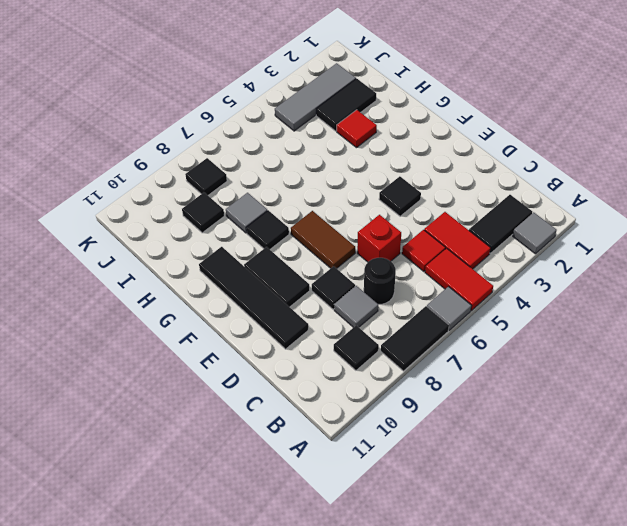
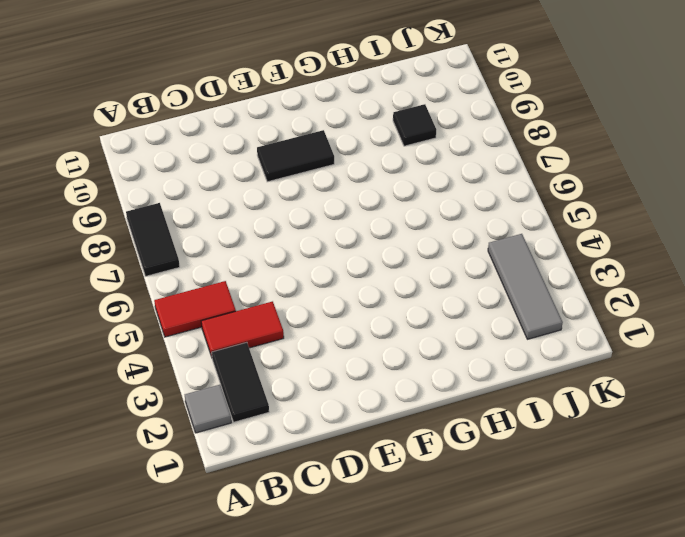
none -> grey tile A6 level 1
none -> black tile B9 level 1
none -> red tile C5 level 1

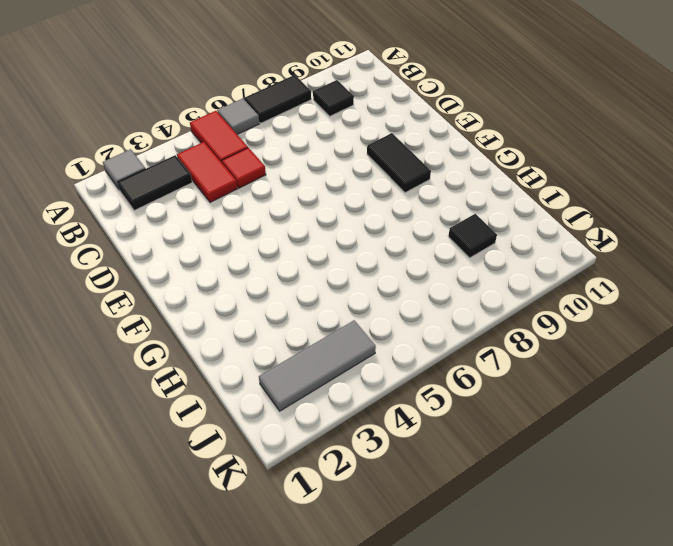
none -> black round brick C7 level 1
none -> grey tile C8 level 1
none -> red brick D6 level 1

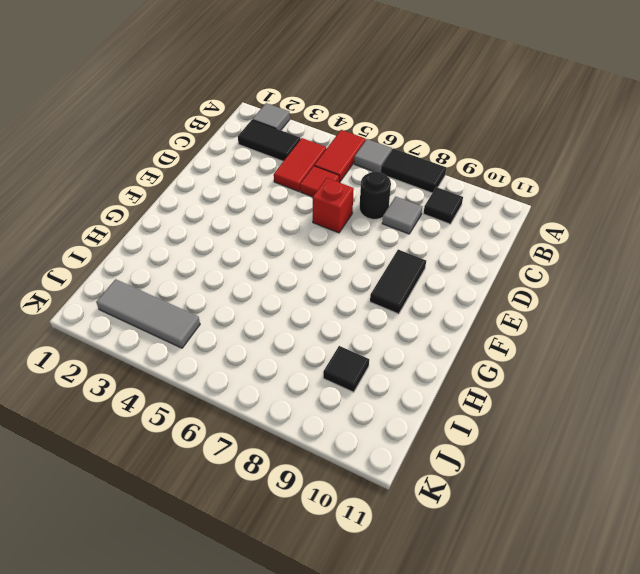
none -> black tile D8 level 1
none -> black tile D10:G10 level 1
none -> black tile E4 level 1

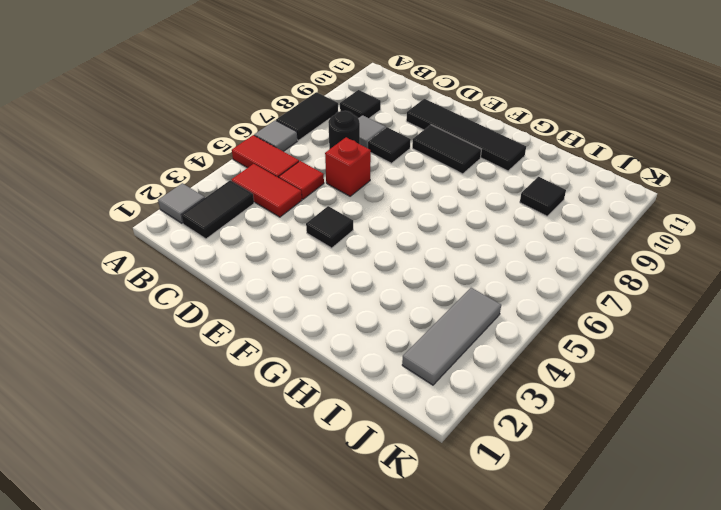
none -> brown tile E7:F7 level 1
none -> black tile G8 level 1
none -> red tile H3 level 1

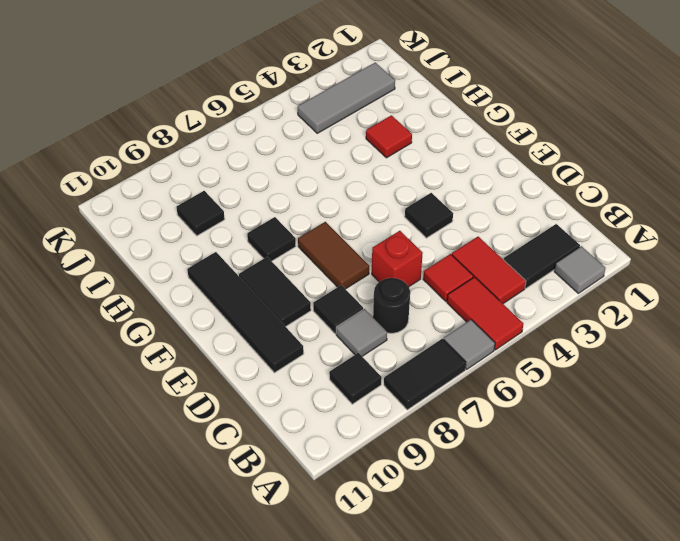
none -> grey tile H8 level 1
none -> black tile I2:I3 level 1
none -> black tile J8 level 1

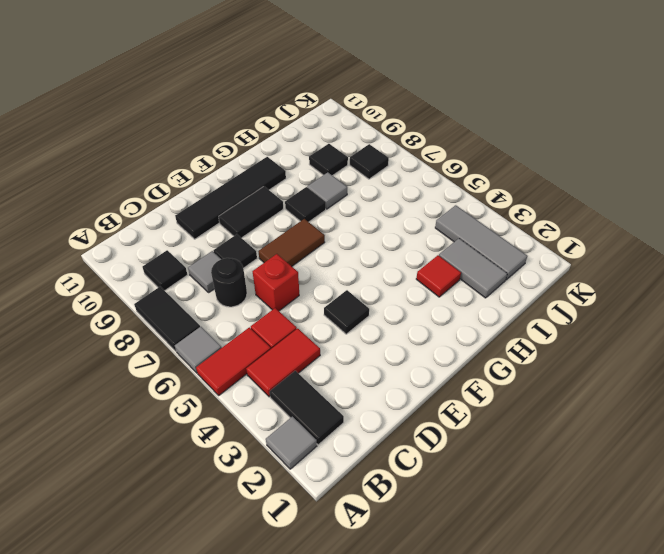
grey tile I2:I3 level 1 -> black tile I2:I3 level 1

